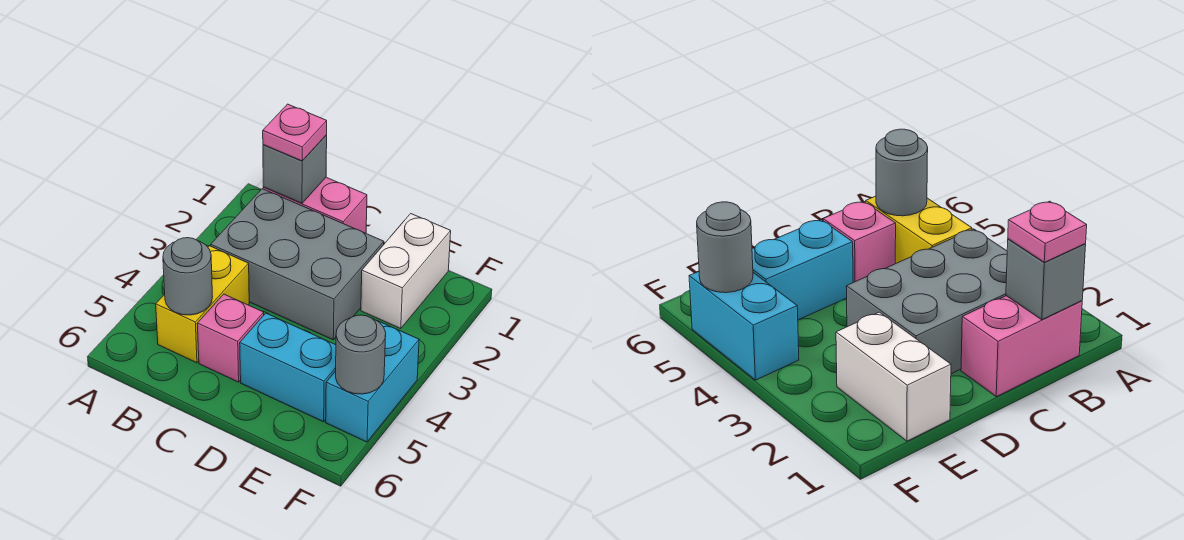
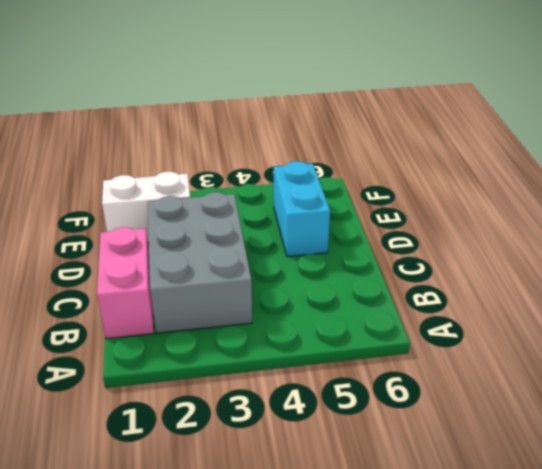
none -> yellow brick B4:B5 level 1
none -> pink brick C5 level 1

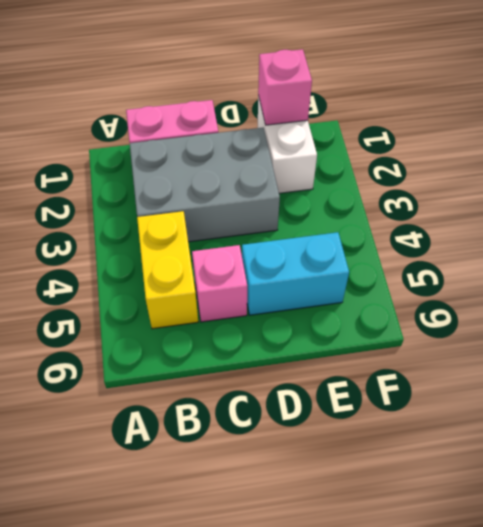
pink brick E1 level 2 -> none
none -> cyan brick F4:F5 level 1
none -> grey brick B1 level 2

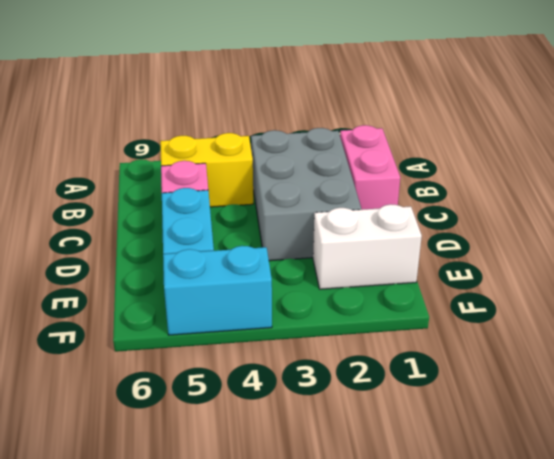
none -> grey brick B1 level 2
none -> grey round brick B5 level 2

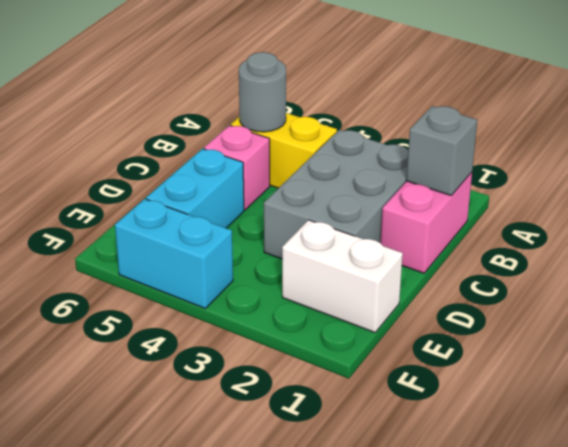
none -> grey round brick F5 level 2
none -> pink plate B1 level 3

